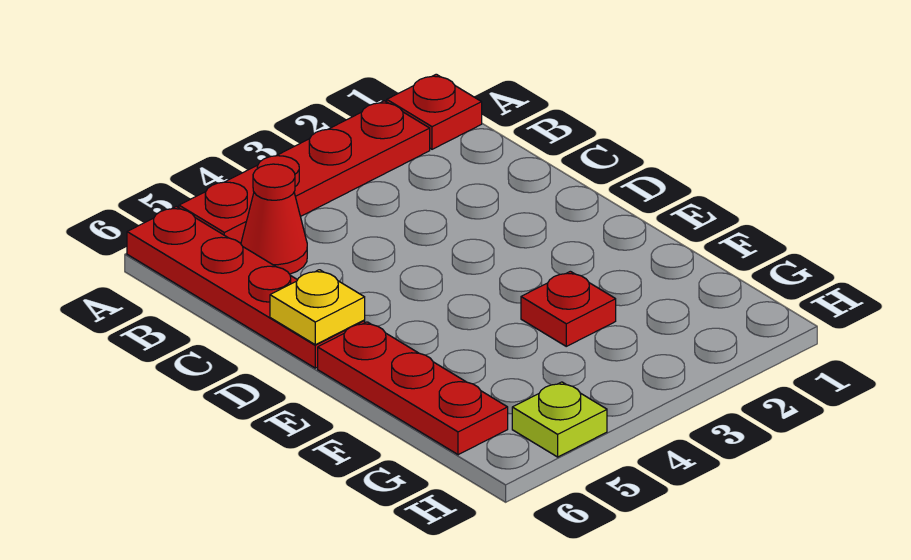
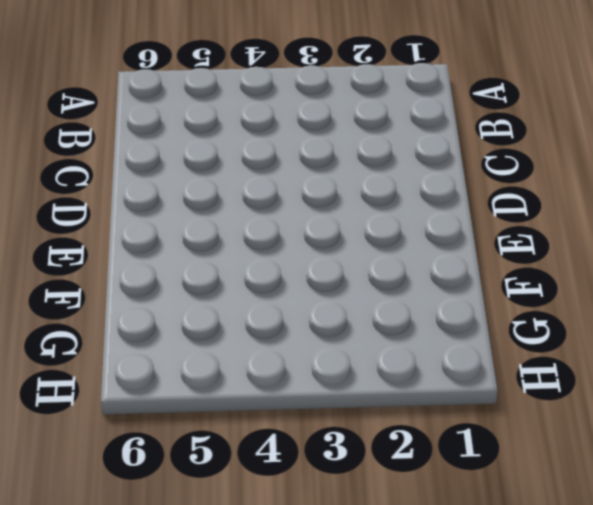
none -> red plate A1 level 1
none -> red plate A2:A5 level 1

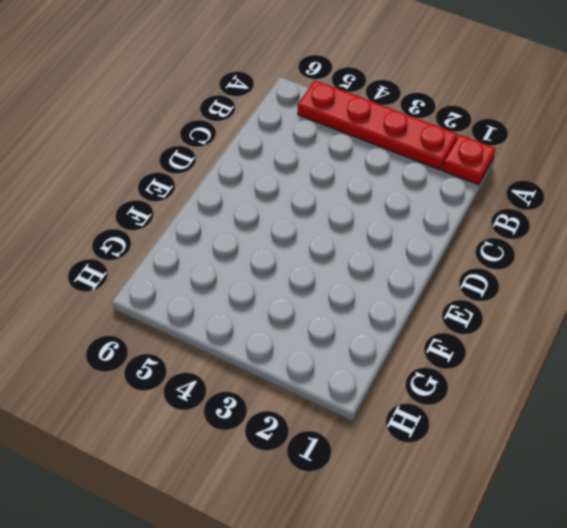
none -> red plate A6:D6 level 1
none -> red cone B5 level 1

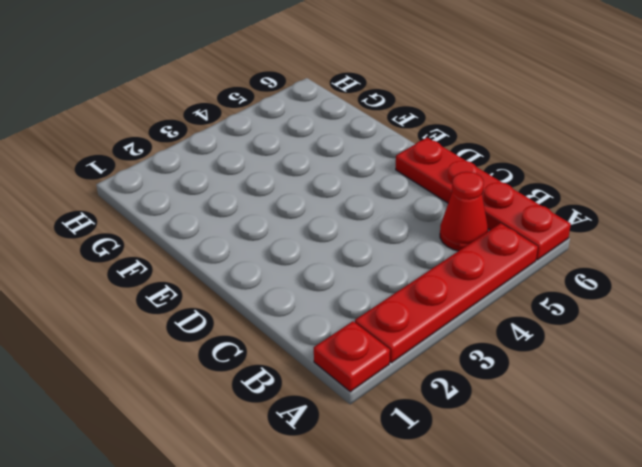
none -> red plate E6:G6 level 1
none -> red plate F3 level 1

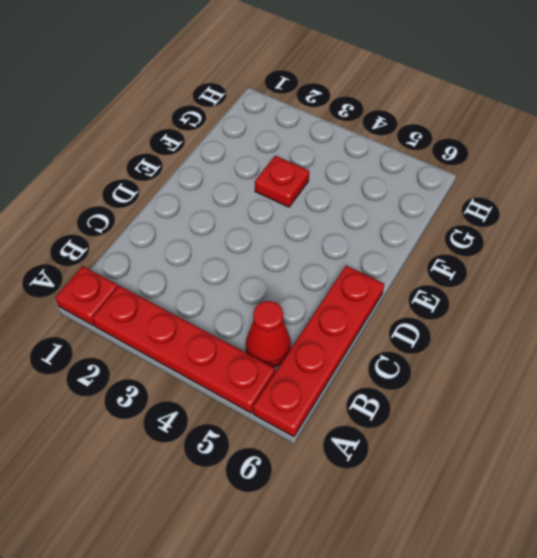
none -> red plate E6:G6 level 1
none -> lime plate H5 level 1

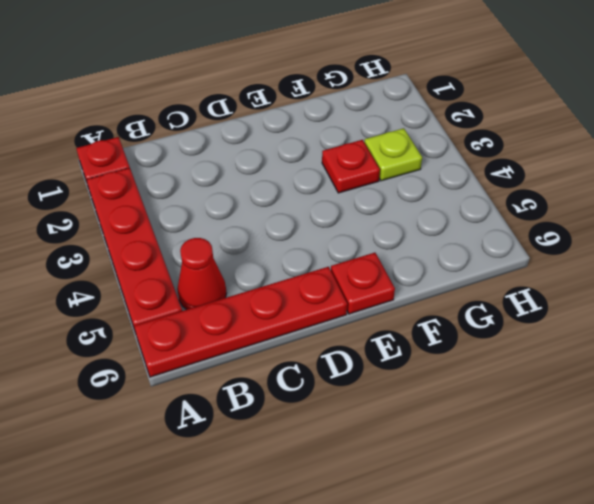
red plate E6 level 1 -> red plate E6:G6 level 1
lime plate G3 level 1 -> lime plate H5 level 1
none -> yellow plate D6 level 2

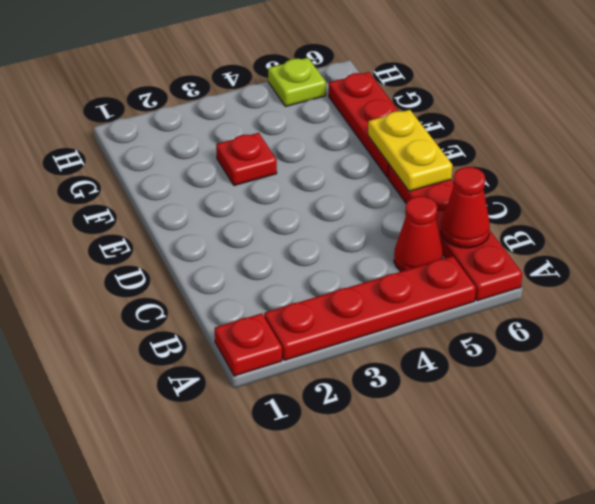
red cone B6 level 2 -> none
yellow plate D6:E6 level 2 -> yellow plate D6 level 2

